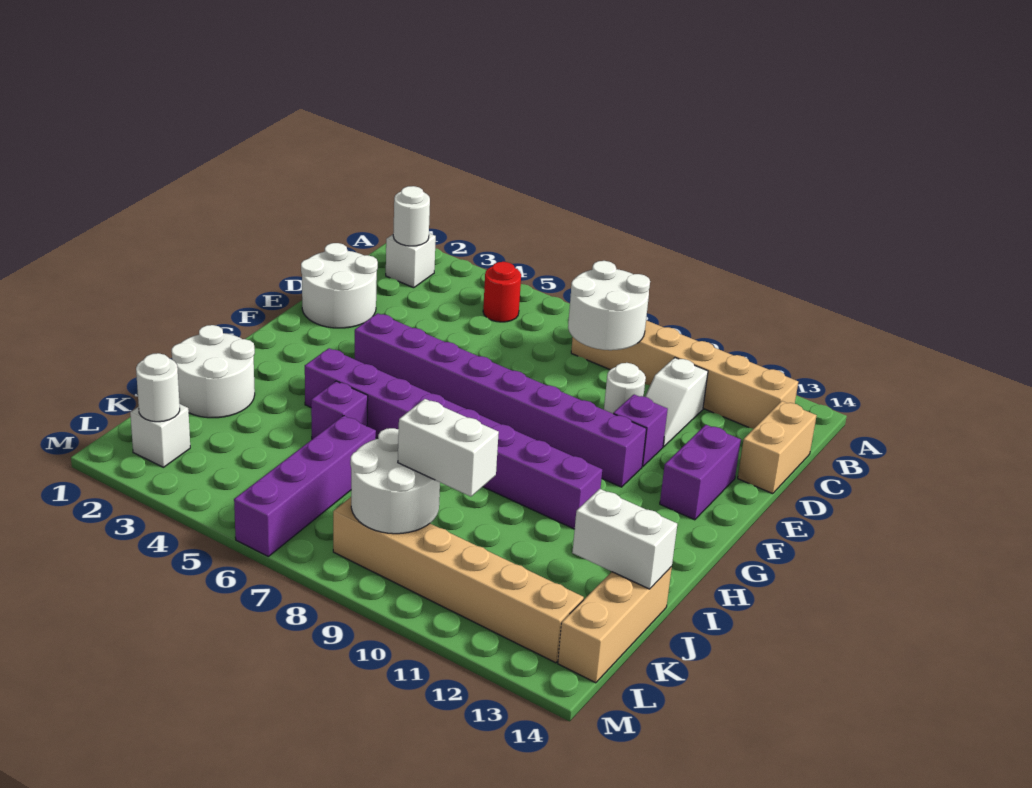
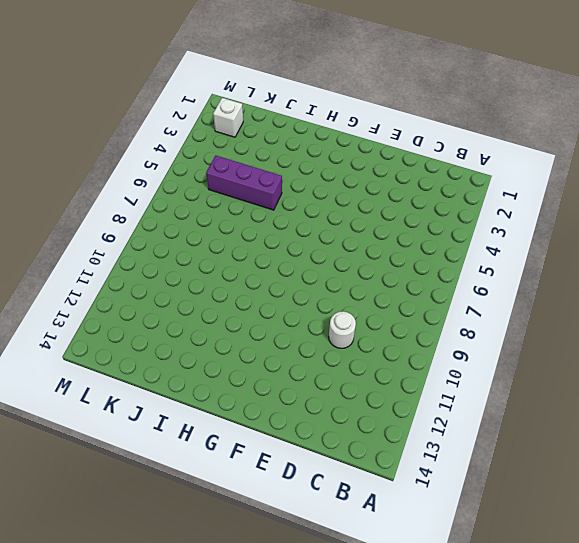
purple brick I5:K5 level 1 -> purple brick I5 level 1
none -> white brick B2 level 1
none -> red round brick B5 level 1
none -> tan brick B8:B13 level 1

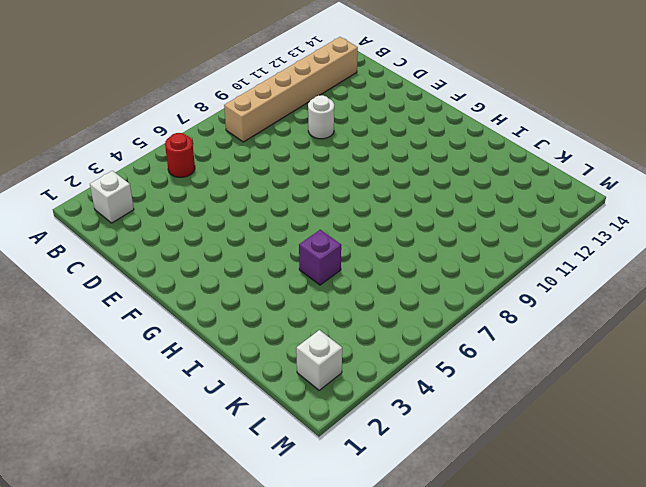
none -> white slope C11:D11 level 1 top C
none -> tan brick C14:D14 level 1
none -> white round brick D1:E2 level 1

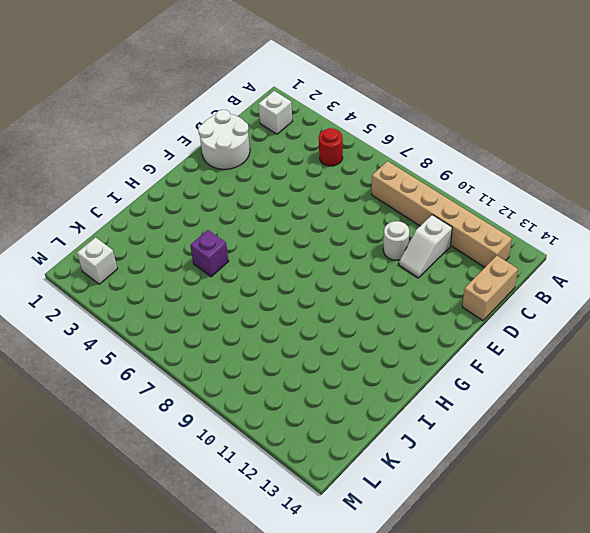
none -> purple brick E11 level 1
none -> purple brick E13:F13 level 1
none -> purple brick F4:F11 level 1

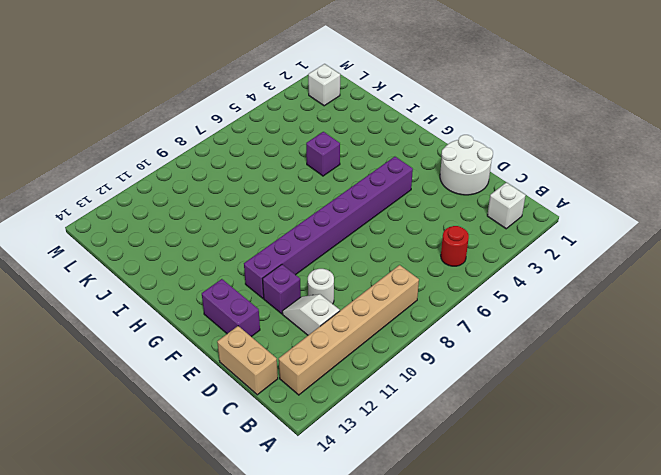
none -> purple brick H4:H11 level 1
none -> white round brick I1:J2 level 1
none -> purple brick J6:M6 level 1

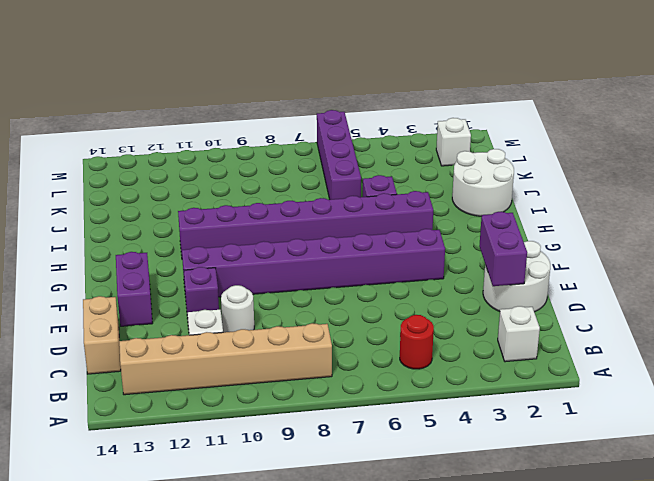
purple brick D2:E2 level 2 -> none
none -> tan brick J14:L14 level 1
none -> tan brick L8:L13 level 1
none -> white round brick B2 level 2

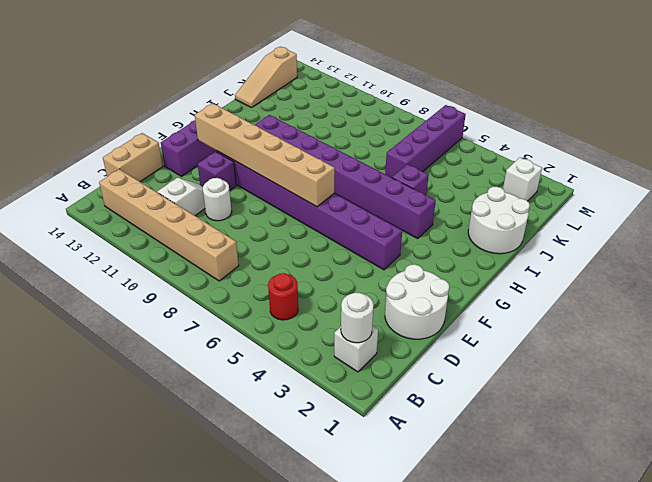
tan brick F7:F12 level 2 -> tan brick L8:L13 level 1
tan slope J14:L14 level 1 top L -> tan brick J14:L14 level 1
none -> white round brick B8:C9 level 2
none -> white brick J13:J14 level 2
none -> white round brick K8:L9 level 2

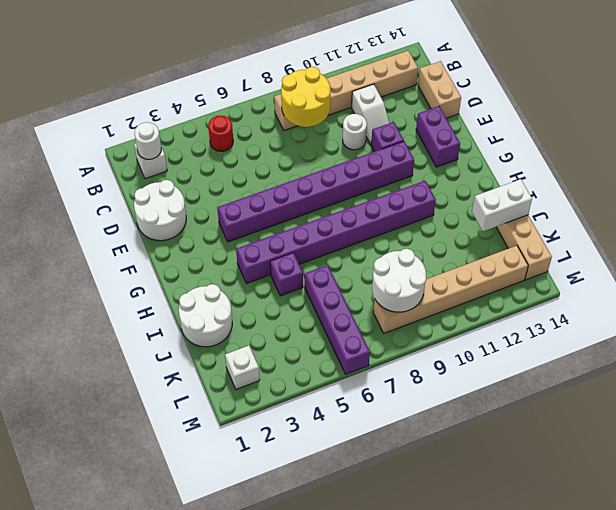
yellow round brick B8:C9 level 2 -> white round brick B8:C9 level 2
none -> white round brick L2 level 2
none -> white brick K9:K10 level 3

